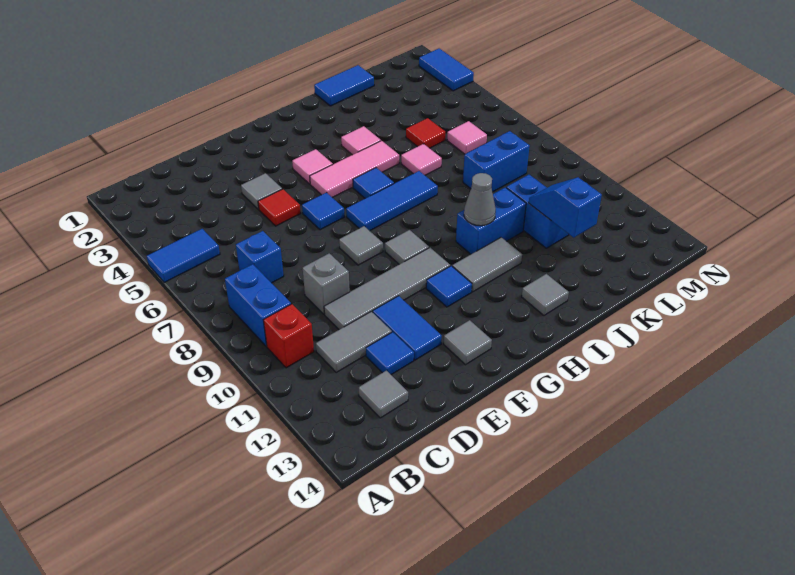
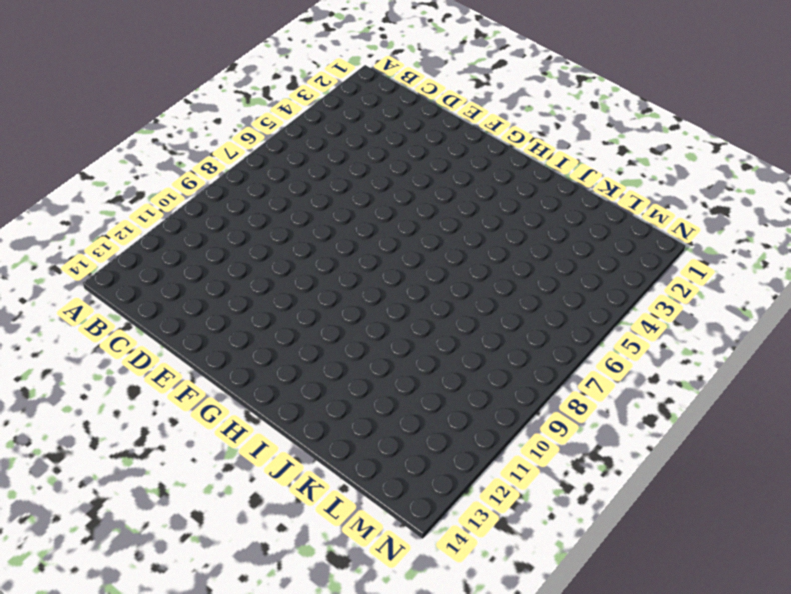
none -> blue tile A5:B5 level 1
none -> blue brick B8:B9 level 1
none -> red brick B10 level 1
none -> blue brick C7 level 1

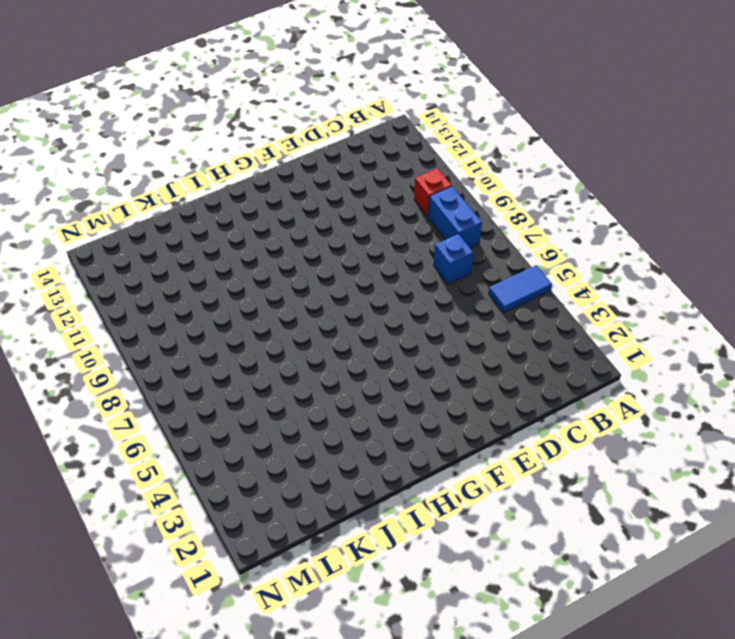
none -> grey tile C11:D11 level 1
none -> grey tile C13 level 1
none -> grey brick D9 level 1
none -> grey tile D10:G10 level 1

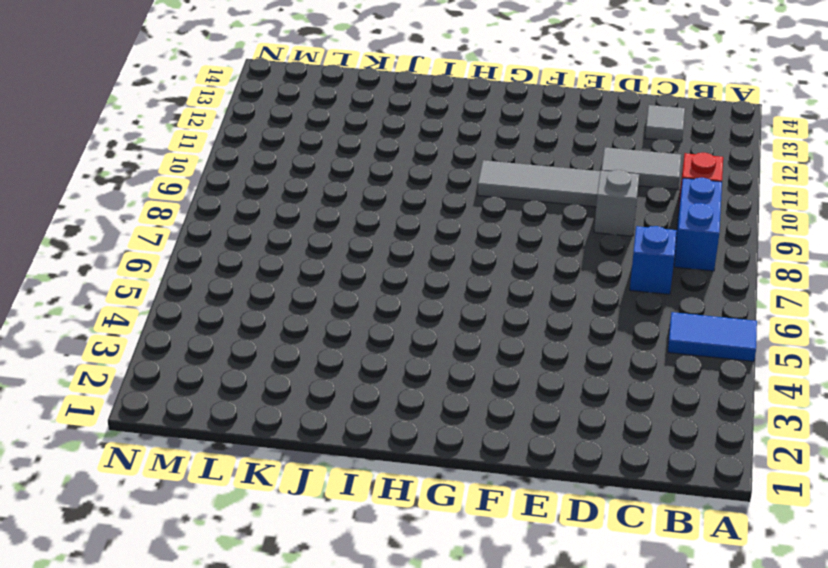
none -> blue tile D12 level 1
none -> grey tile E4 level 1
none -> red tile E5 level 1
none -> blue tile E11:E12 level 1

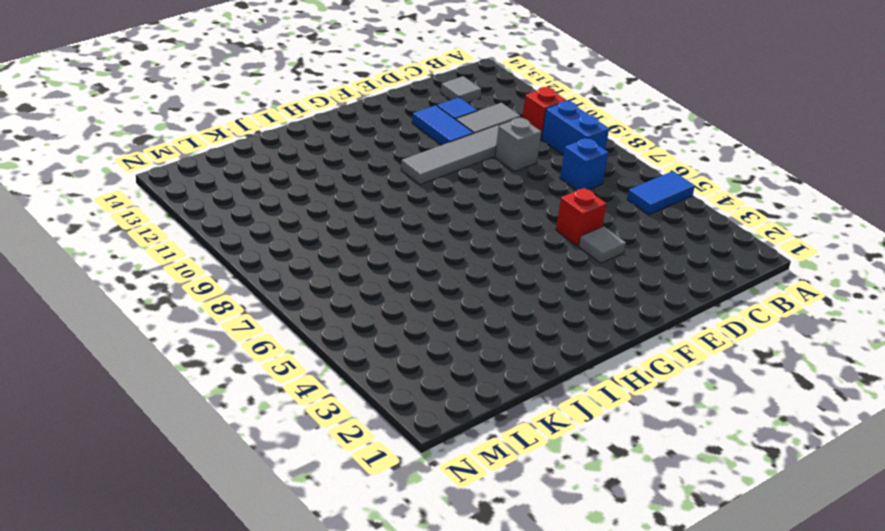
red brick E5 level 1 -> red tile E5 level 1
none -> blue tile F6 level 1
none -> grey tile F8 level 1
none -> grey tile F13 level 1
none -> pink tile G4 level 1

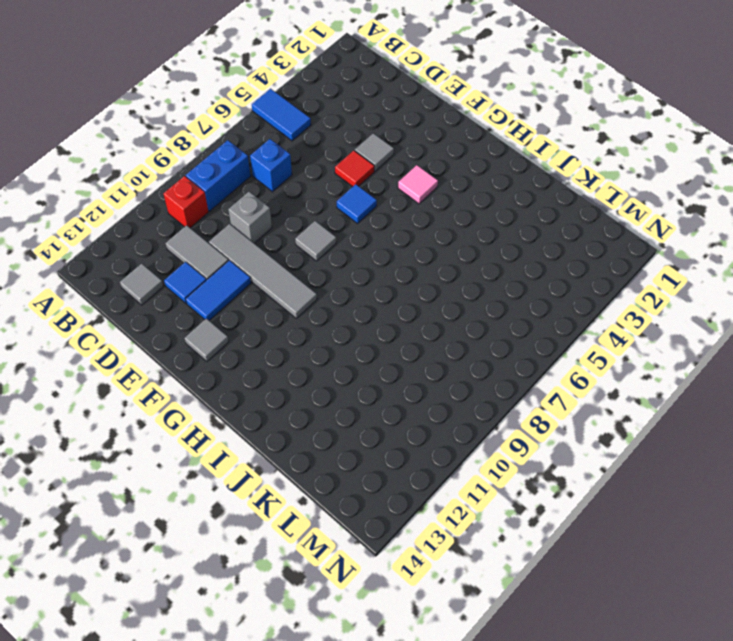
none -> pink tile G5:I5 level 1
none -> blue tile G7:I7 level 1
none -> grey tile G9 level 1
none -> blue tile G11 level 1

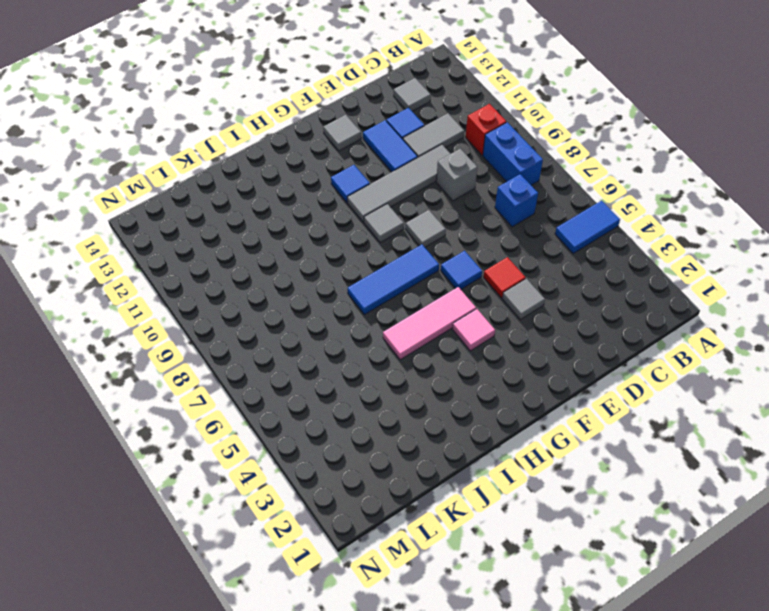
none -> blue tile H6 level 1
none -> grey tile H11:I11 level 1
none -> pink tile I4 level 1
none -> blue brick I10:J10 level 1

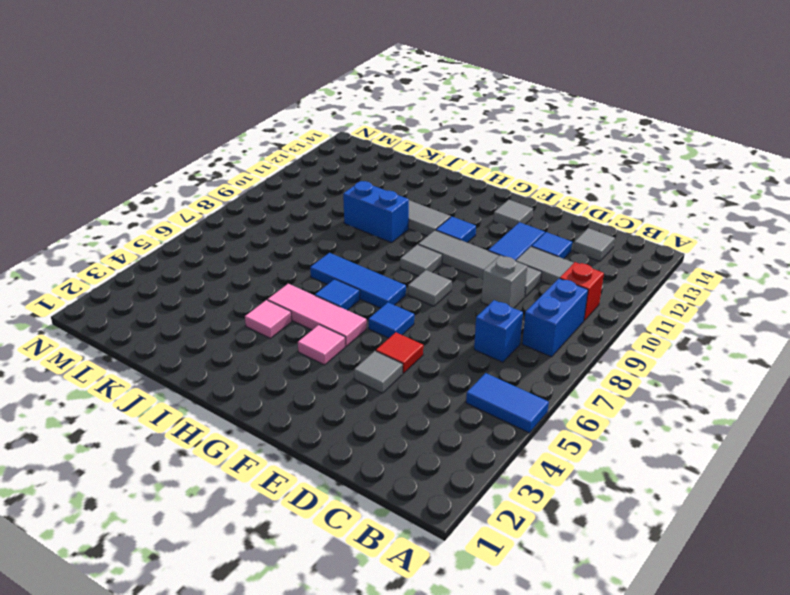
none -> grey tile I13 level 1
none -> blue tile J1:K1 level 1
none -> pink tile J6 level 1
none -> red tile K5 level 1

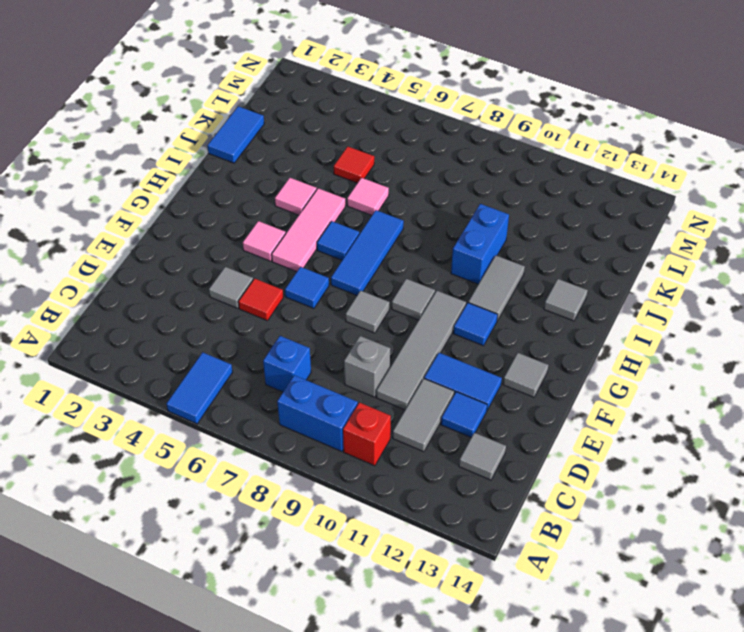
none -> blue brick K8:L8 level 1
none -> blue brick K10:K11 level 1
none -> pink tile L6 level 1
none -> blue tile N2:N3 level 1

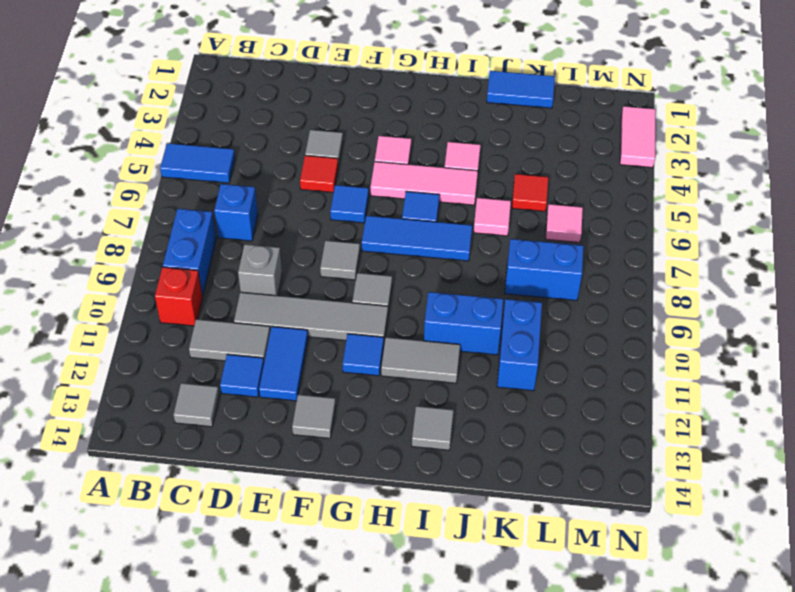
pink tile N2:N3 level 1 -> blue tile N2:N3 level 1
none -> grey cone I10 level 2
none -> blue slope K11:K12 level 2 top 12

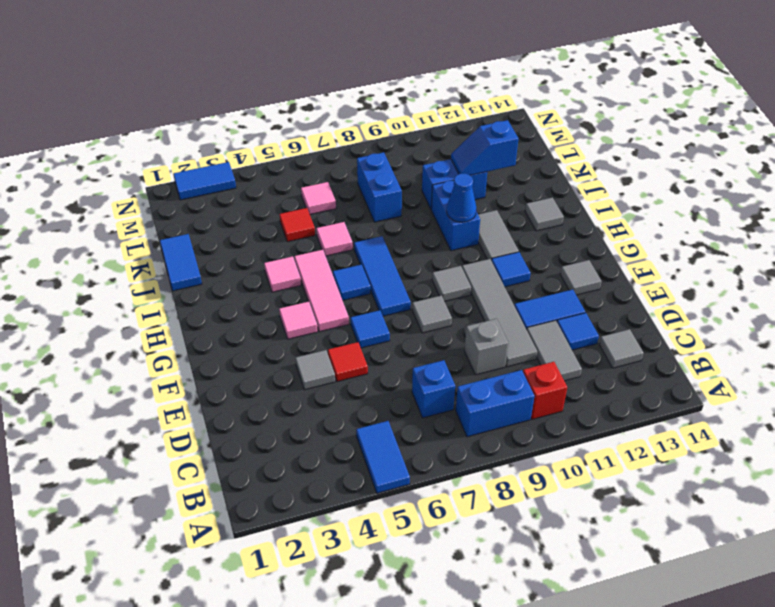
blue cone I10 level 2 -> grey cone I10 level 2

